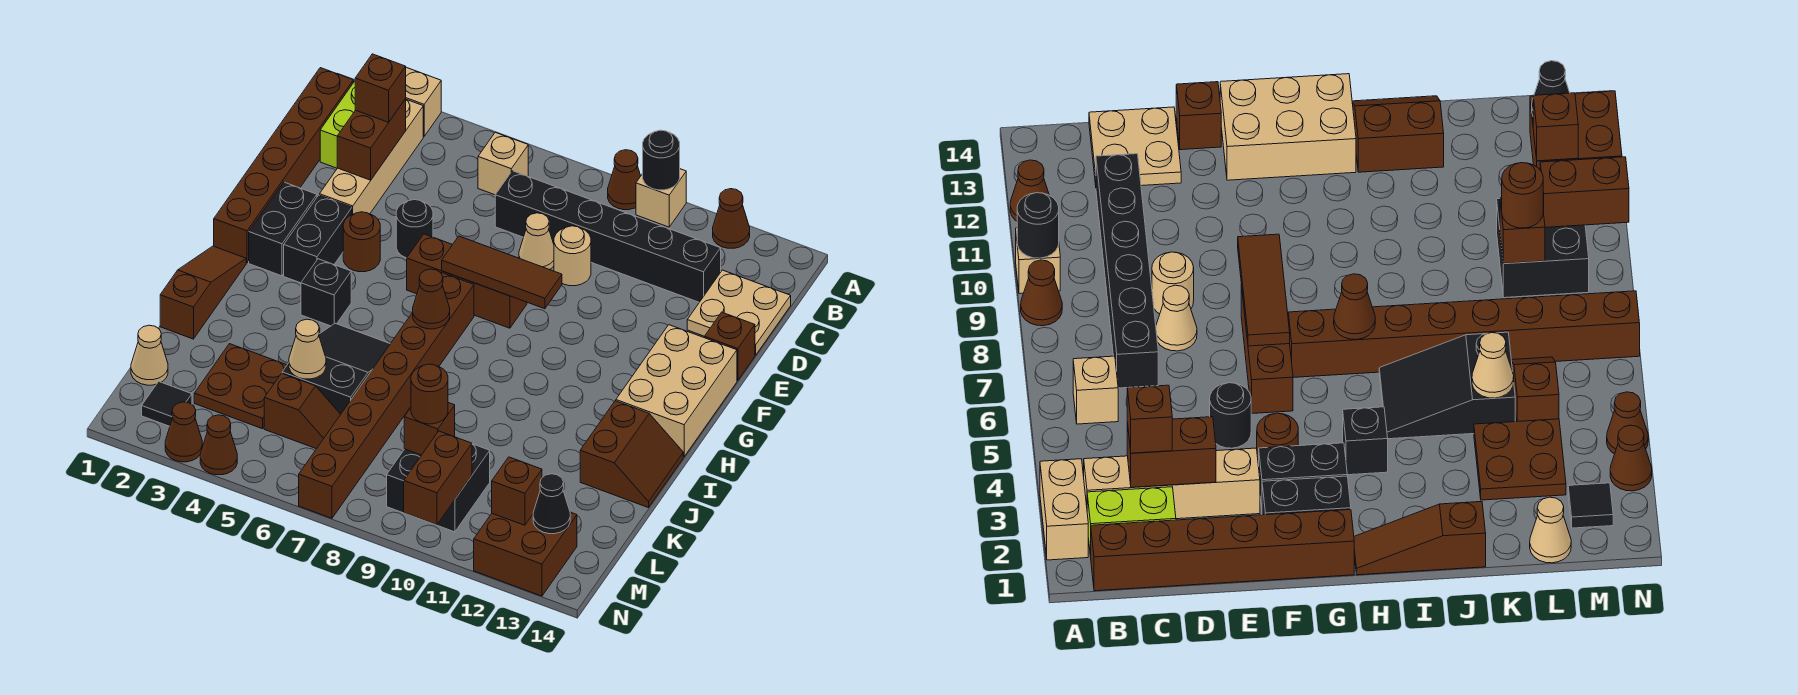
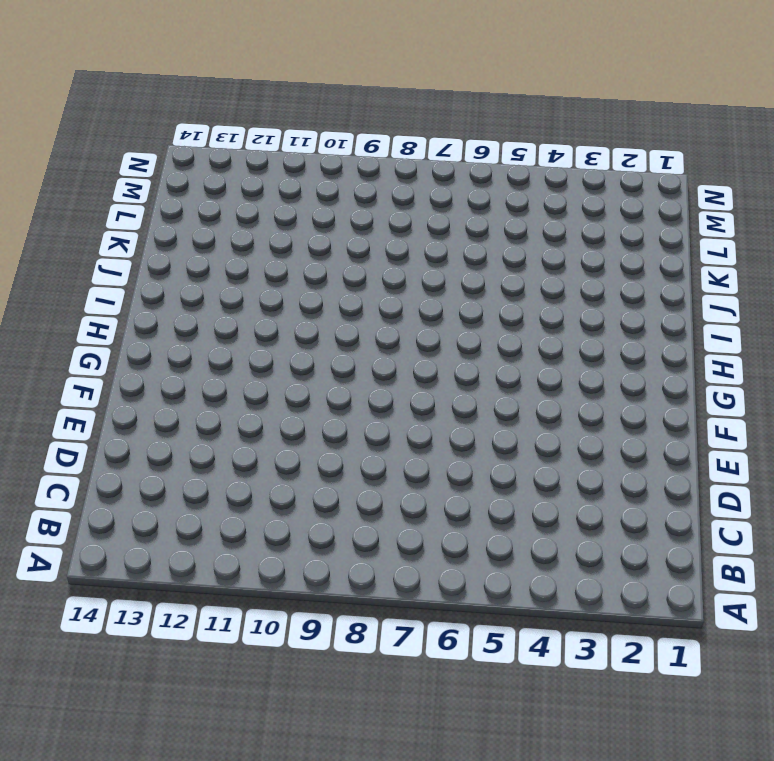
none -> tan brick A2:A3 level 1
none -> brown cone A9 level 1
none -> tan brick A10 level 1
none -> brown cone A12 level 1

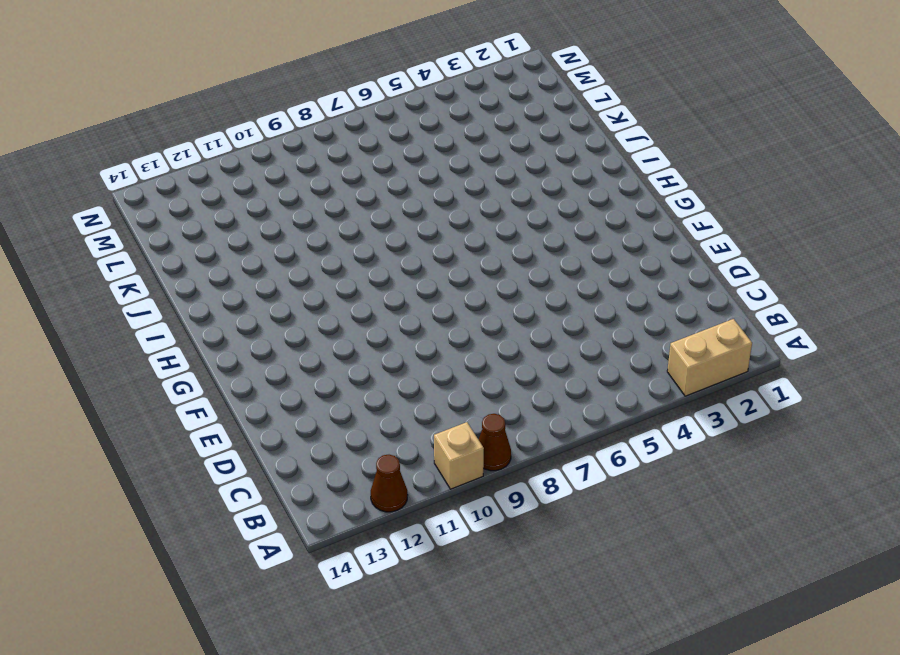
none -> brown brick B1:G1 level 1
none -> lime brick B2:C2 level 1
none -> tan brick B3:E3 level 1
none -> tan brick B6 level 1

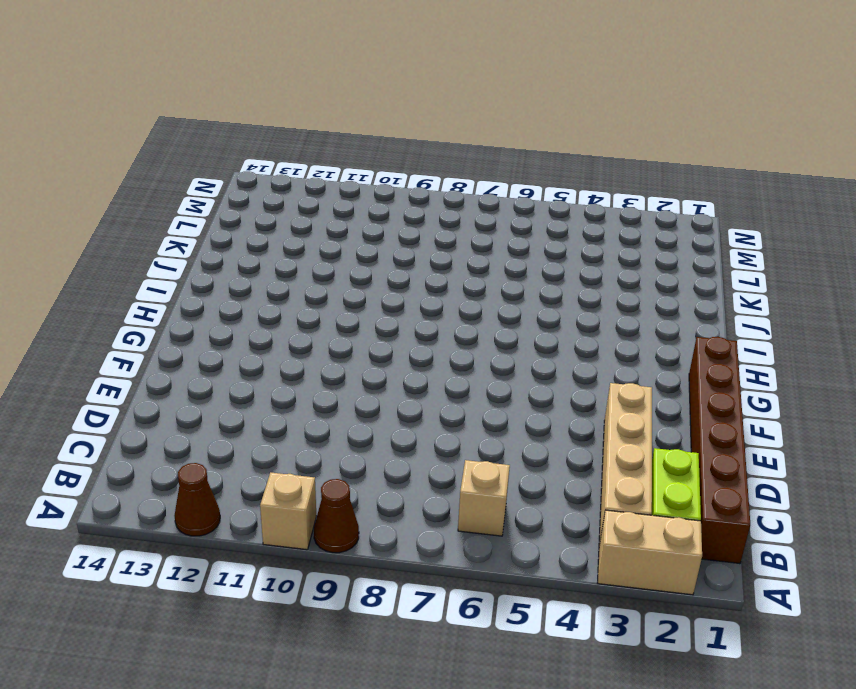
none -> black brick C7:C12 level 1
none -> tan plate C13:D14 level 1
none -> tan cone D8 level 1
none -> tan round brick D9 level 1

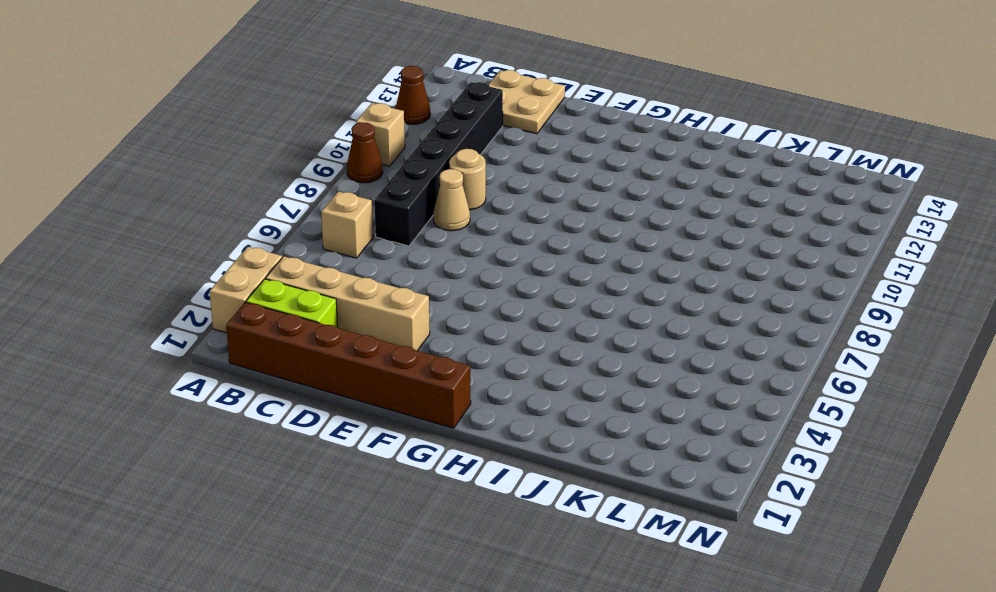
none -> black round brick E5 level 1
none -> brown brick E14 level 1
none -> black brick F2:G2 level 1
none -> black brick F3:G3 level 1

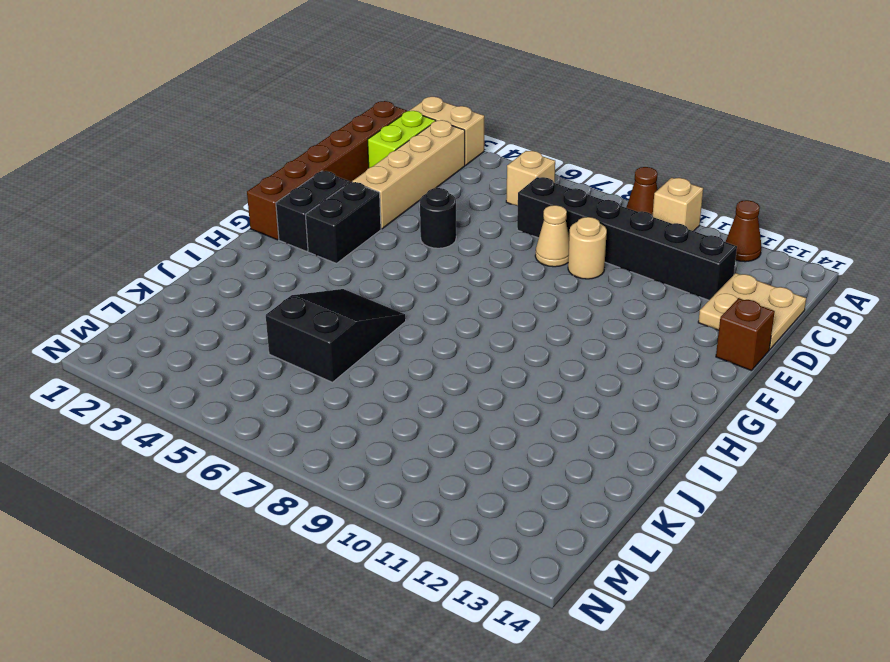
none -> brown round brick F4 level 1
none -> brown brick F6:F8 level 1
none -> tan brick F13:H14 level 1
none -> brown brick G7:N7 level 1

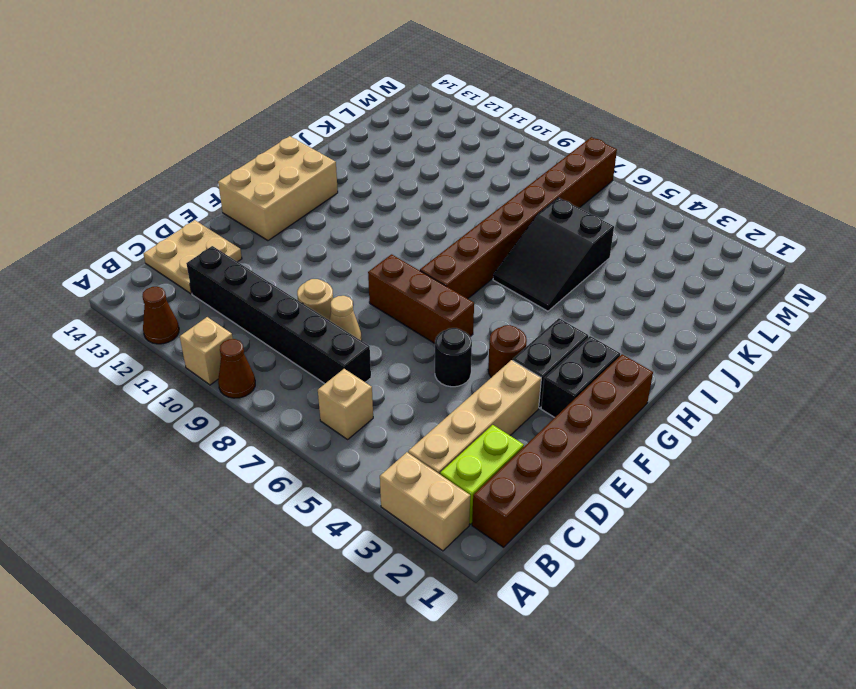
none -> brown brick E14 level 1
none -> brown slope H1:J1 level 1 top J
none -> black brick H4 level 1
none -> brown slope I13:J14 level 1 top 13

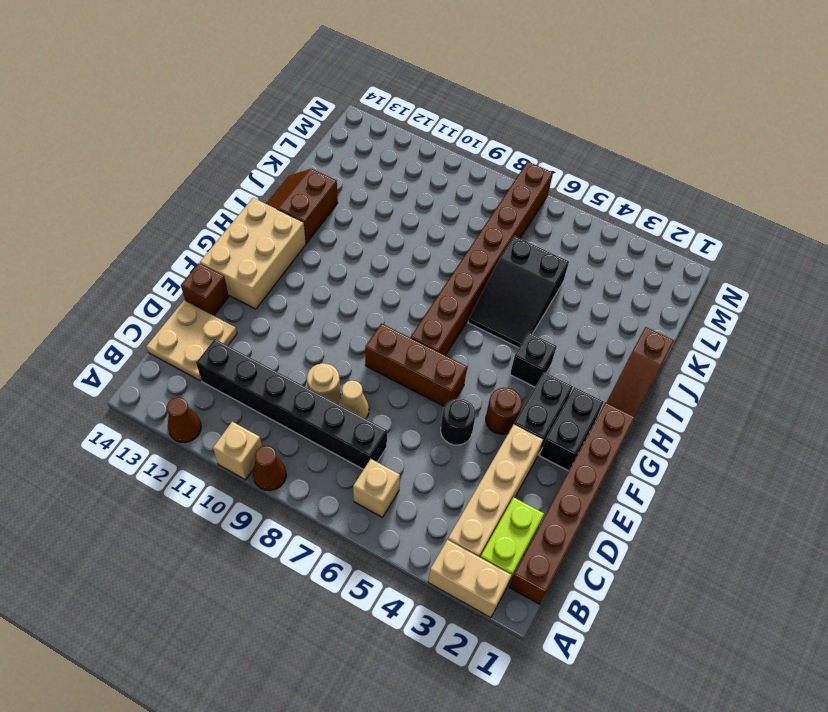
none -> brown plate K3:L4 level 1
none -> tan cone L1 level 1
none -> brown slope L5:L6 level 1 top 5
none -> black brick L9:M10 level 1

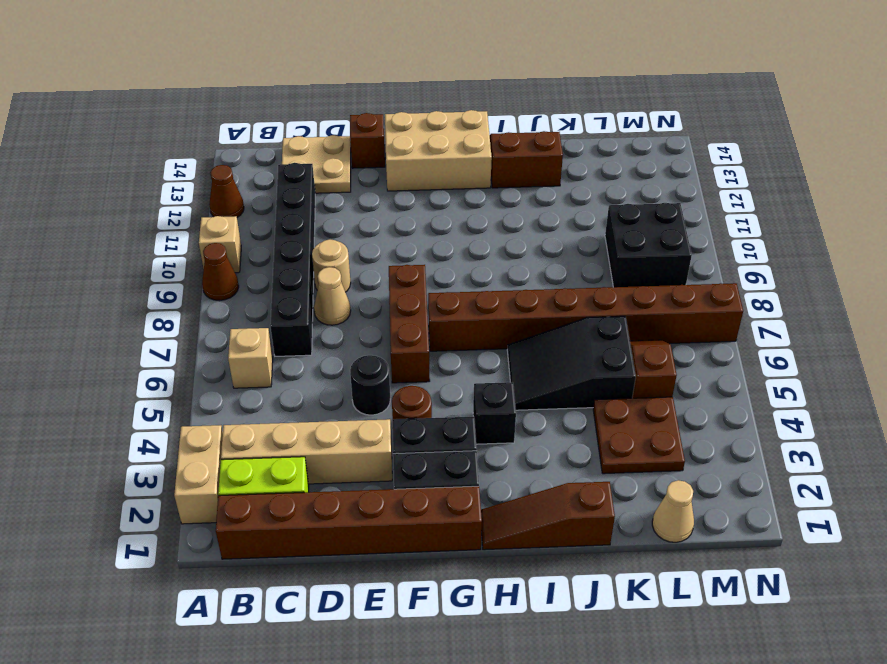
none -> black tile M2 level 1
none -> brown brick M12:N13 level 1
none -> brown cone N3 level 1
none -> brown cone N4 level 1

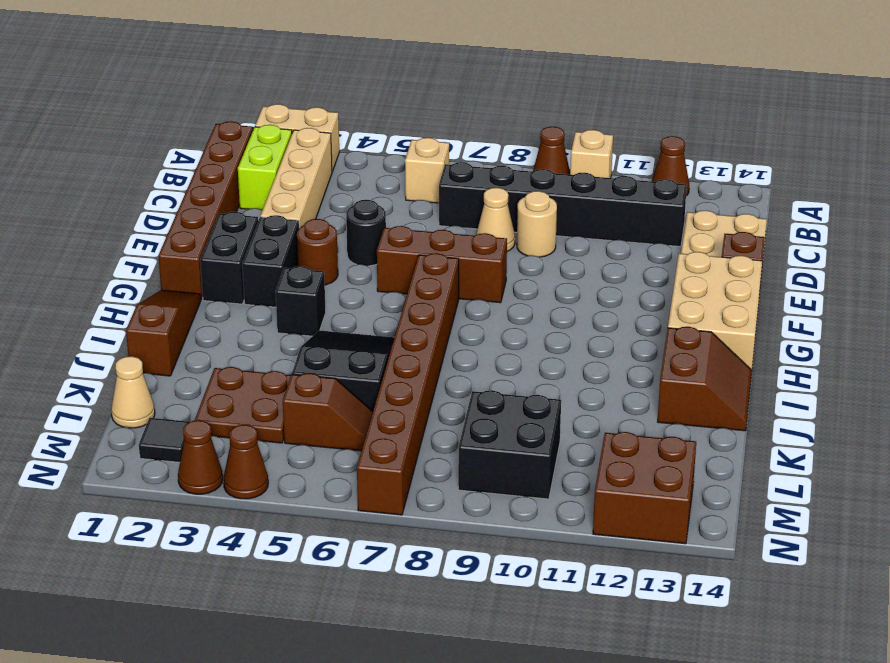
none -> black round brick A10 level 2
none -> brown brick C3:D3 level 2
none -> brown tile F7:F9 level 2
none -> brown cone H7 level 2

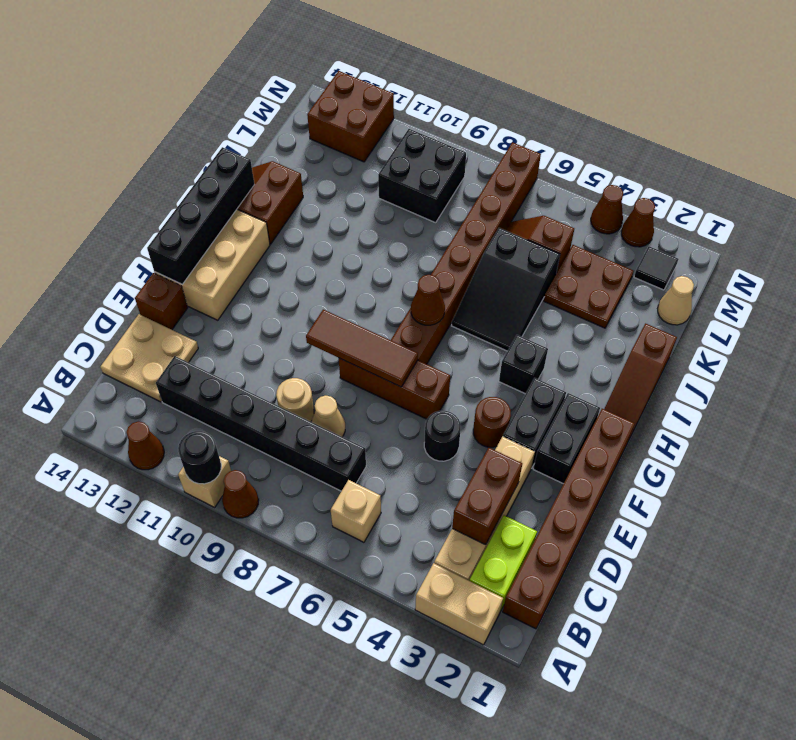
black brick F14:I14 level 2 -> none
none -> tan cone K5 level 2
none -> brown brick L9 level 2
none -> brown brick M10:N10 level 2
none -> brown brick M12 level 2

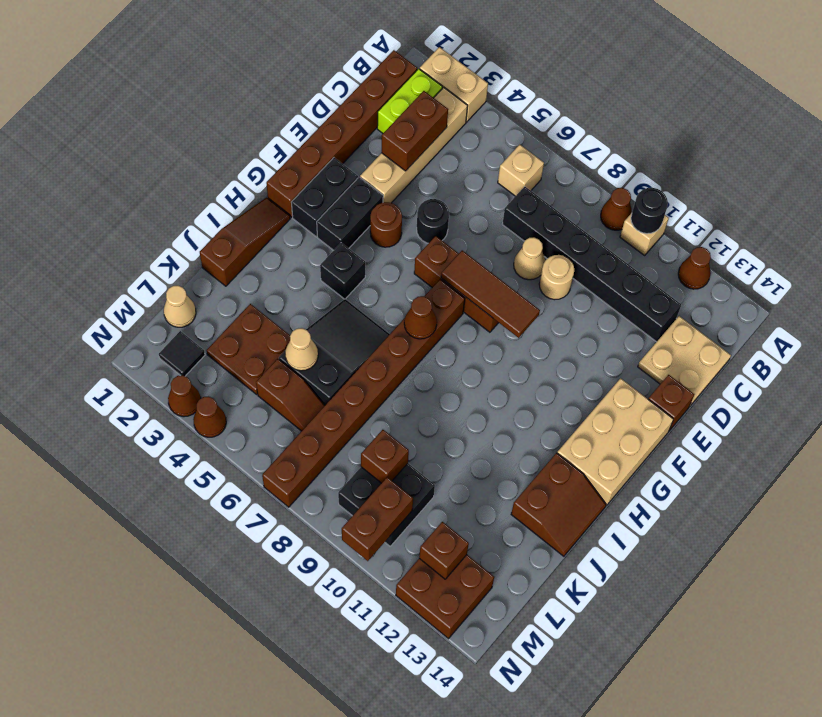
none -> black cone M13 level 2
none -> brown brick C3 level 3
none -> brown round brick L9 level 3

